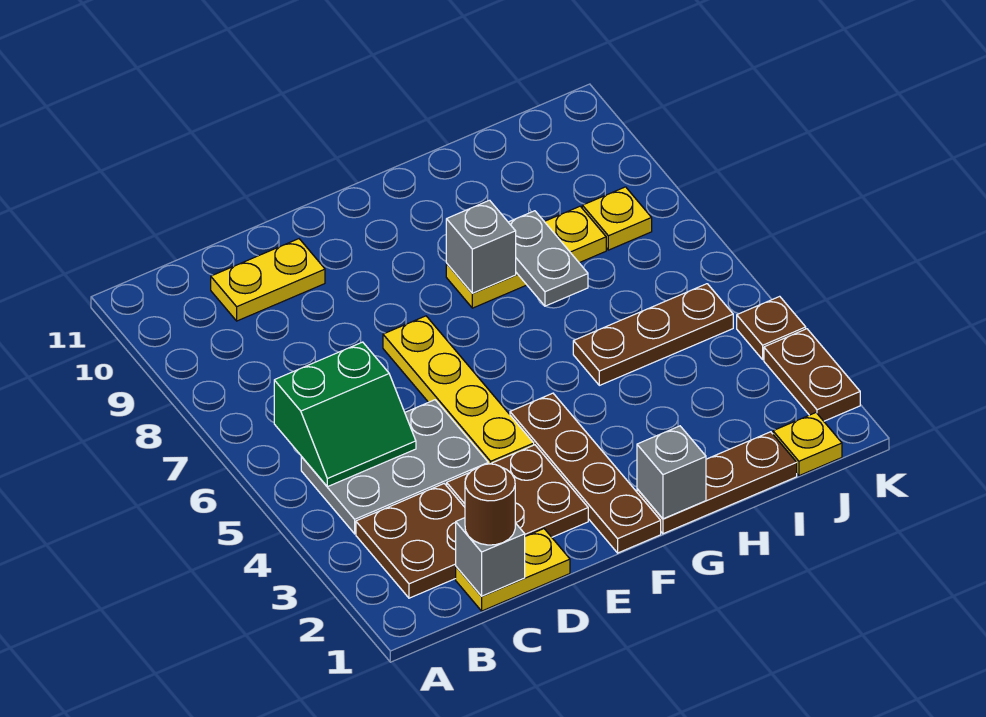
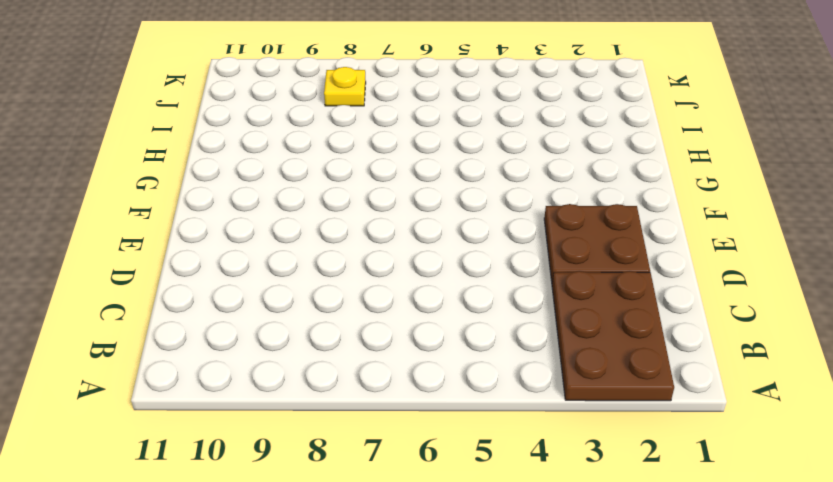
brown plate A2:C3 level 1 -> brown plate B2:C3 level 1
none -> grey plate B4:D5 level 1
none -> yellow plate C1:D1 level 1
none -> yellow plate C10:D10 level 1

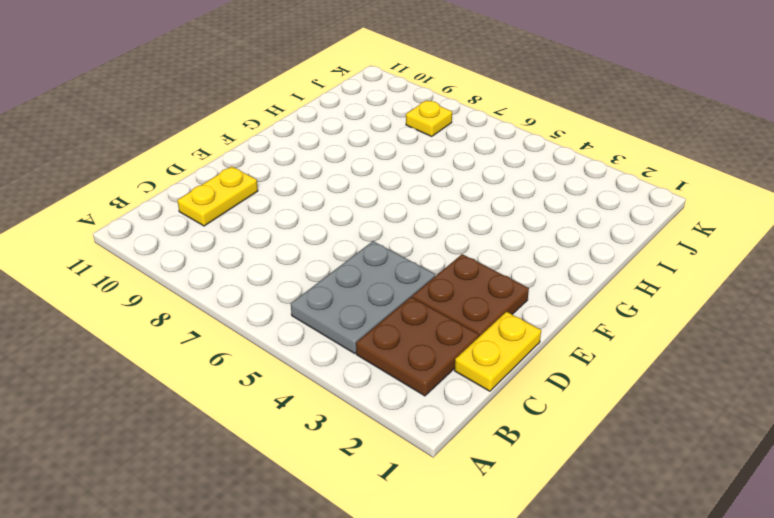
none -> yellow plate E4:E7 level 1
none -> brown plate F1:F4 level 1
none -> brown plate G1:I1 level 1

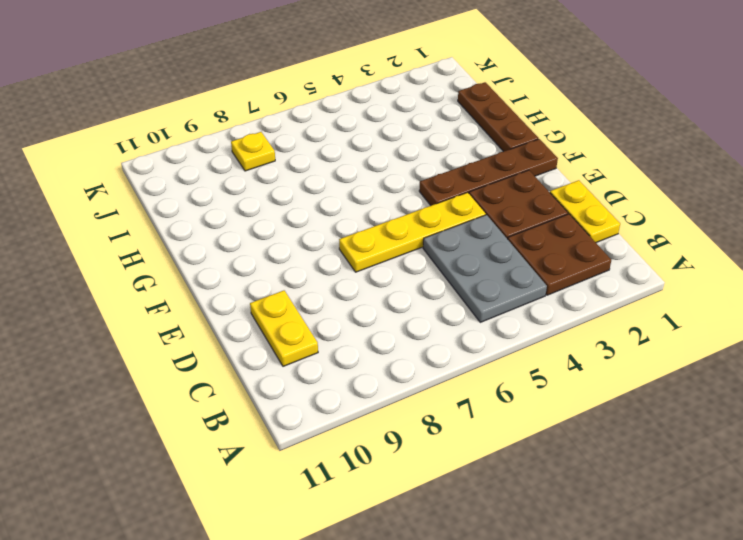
none -> yellow plate G8:I8 level 1
none -> brown plate H5:J5 level 1
none -> yellow plate J1 level 1

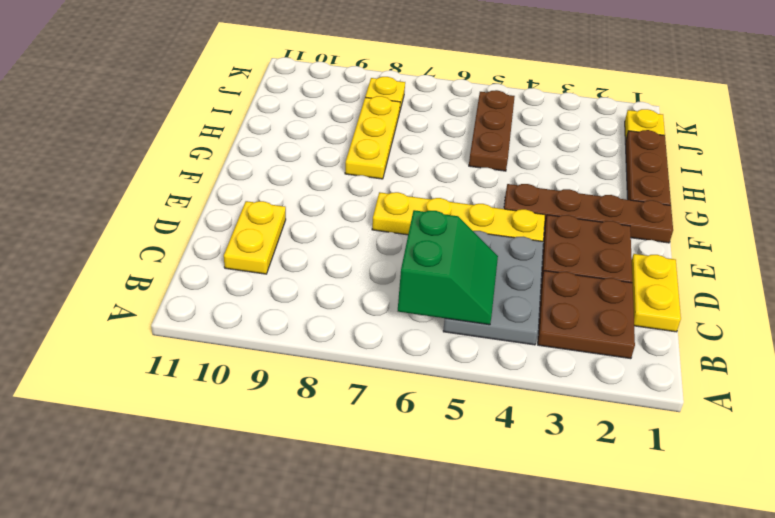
none -> brown plate K2:K3 level 1
none -> brown plate K4 level 1
none -> grey brick C1 level 2

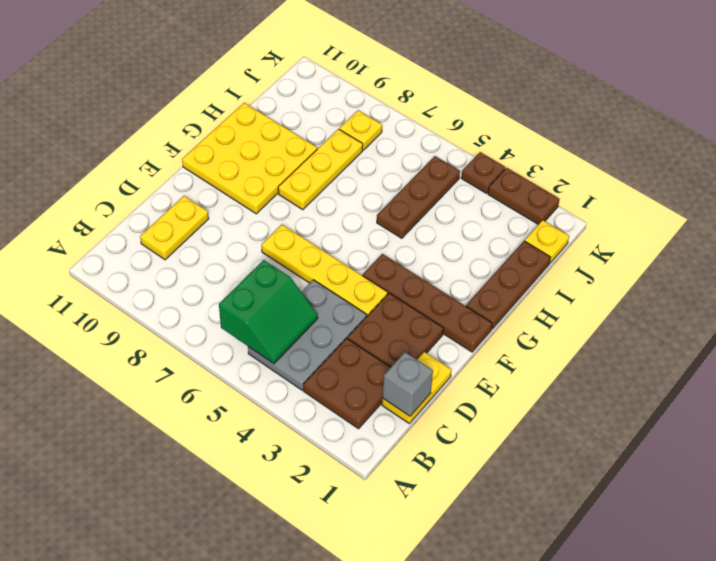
yellow plate F9:H11 level 1 -> none
none -> grey brick G1 level 2
none -> grey brick G8 level 2
none -> grey plate H7:H8 level 2

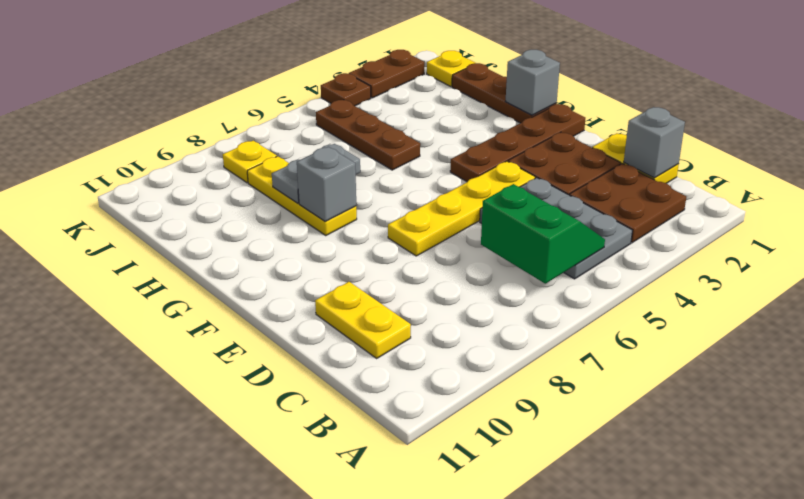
none -> brown round brick C1 level 3

